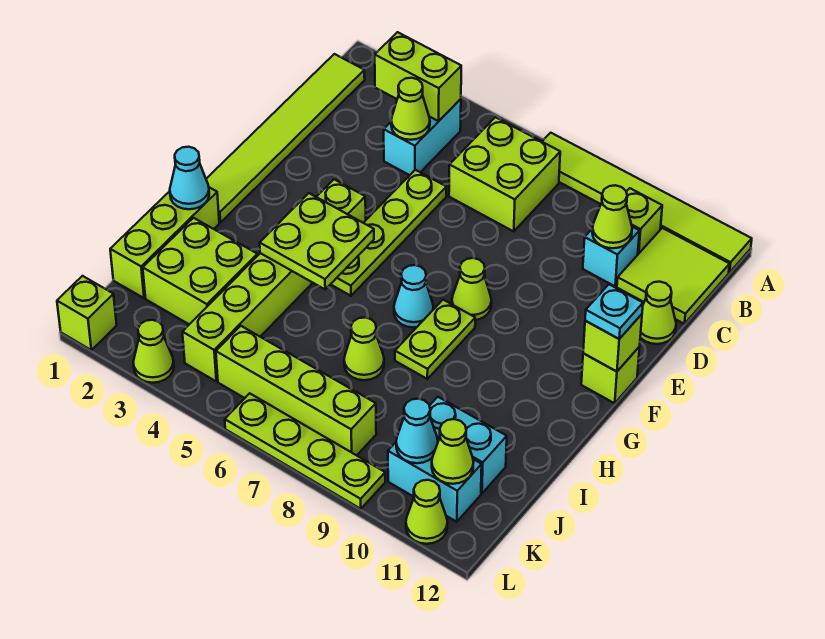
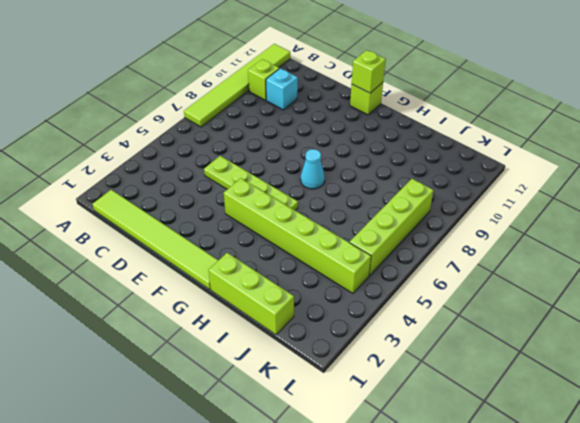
none -> cyan brick B4:C4 level 1
none -> lime brick B6:C7 level 1
none -> lime tile B11:C12 level 1
none -> lime cone D12 level 1

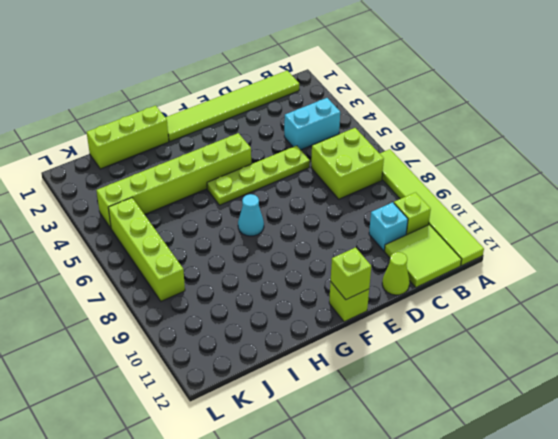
none -> lime cone F8 level 1
none -> lime plate G8:H8 level 1
none -> lime brick I2:J3 level 1
none -> lime cone I7 level 1

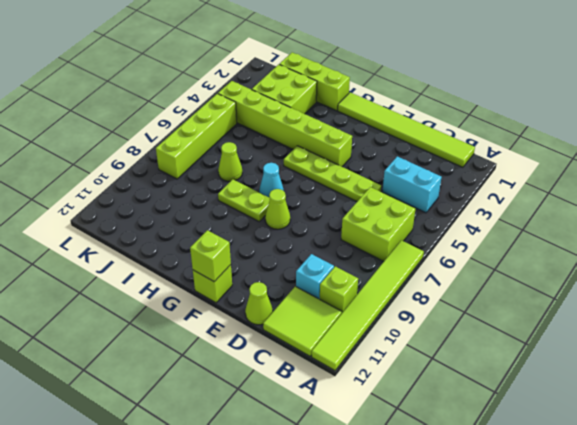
none -> cyan brick J10:J11 level 1
none -> cyan brick K10:K11 level 1
none -> lime brick L1 level 1
none -> lime cone L3 level 1

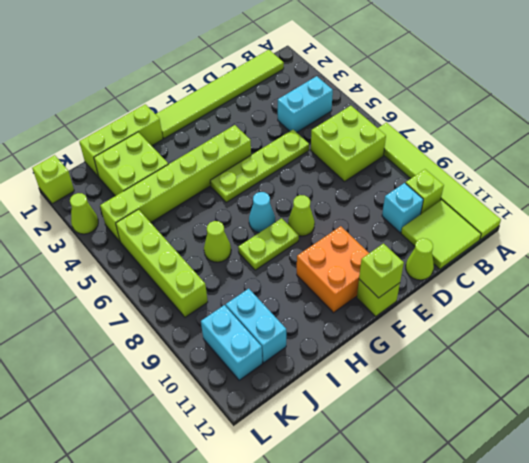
orange brick F10:G11 level 1 -> none
none -> lime plate L6:L9 level 1
none -> lime cone L11 level 1
none -> lime brick B3:B4 level 2
none -> lime cone C4 level 2

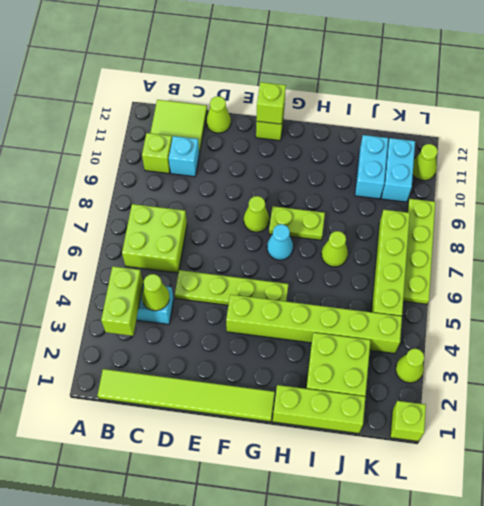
none -> lime tile A7:A12 level 1
none -> lime cone C10 level 2
none -> lime plate G4:H5 level 2
none -> cyan cone H1 level 2

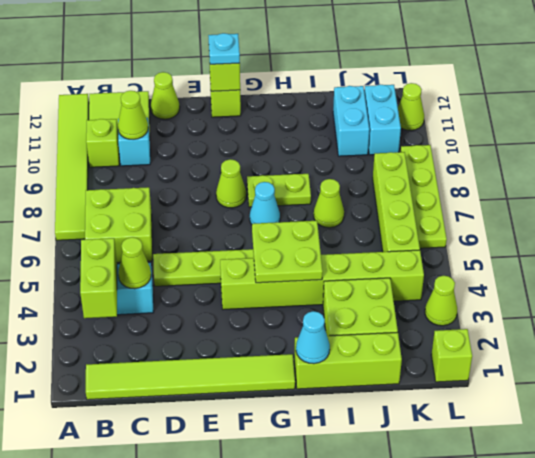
none -> cyan cone K10 level 2
none -> lime cone K11 level 2

